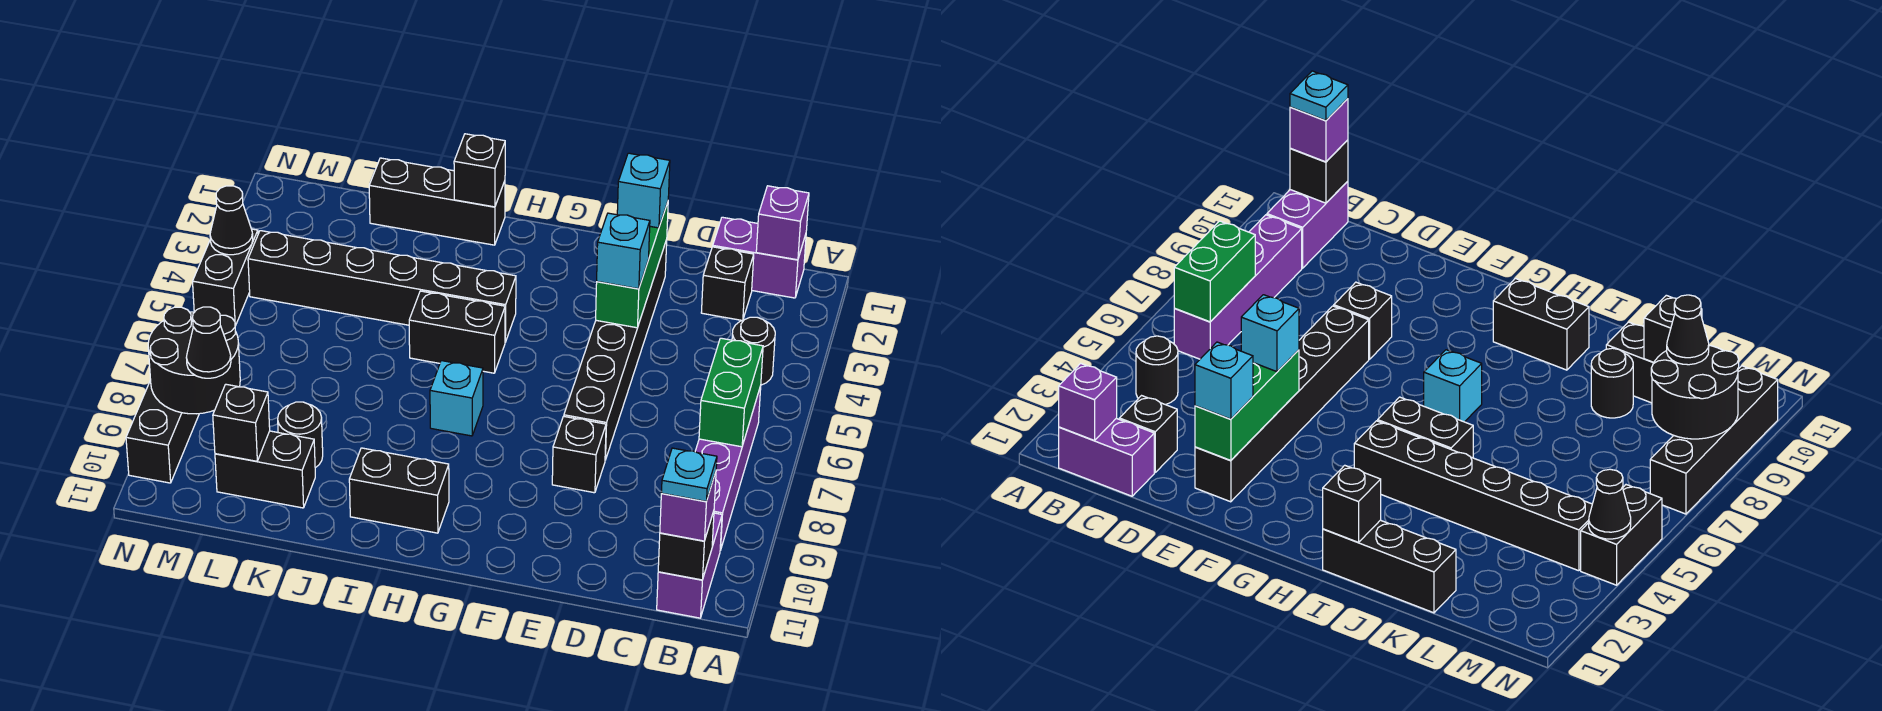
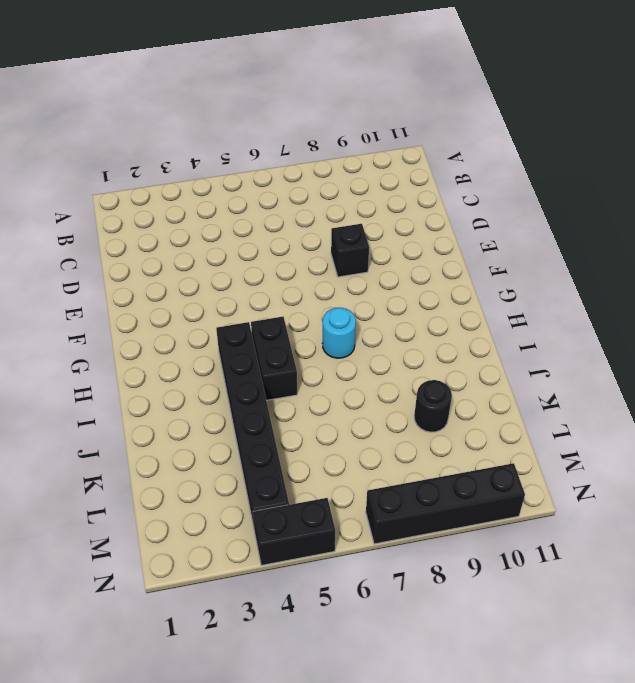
cyan round brick H7 level 1 -> cyan brick H7 level 1
none -> purple brick B1:C1 level 1
none -> black round brick B4 level 1
none -> purple brick B6:B9 level 1

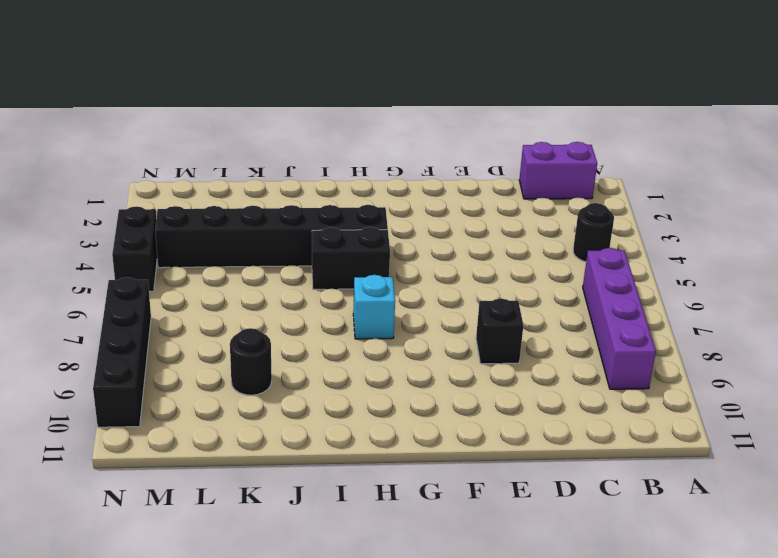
none -> purple brick B10:B11 level 1
none -> black brick C2 level 1
none -> black brick E2:E7 level 1

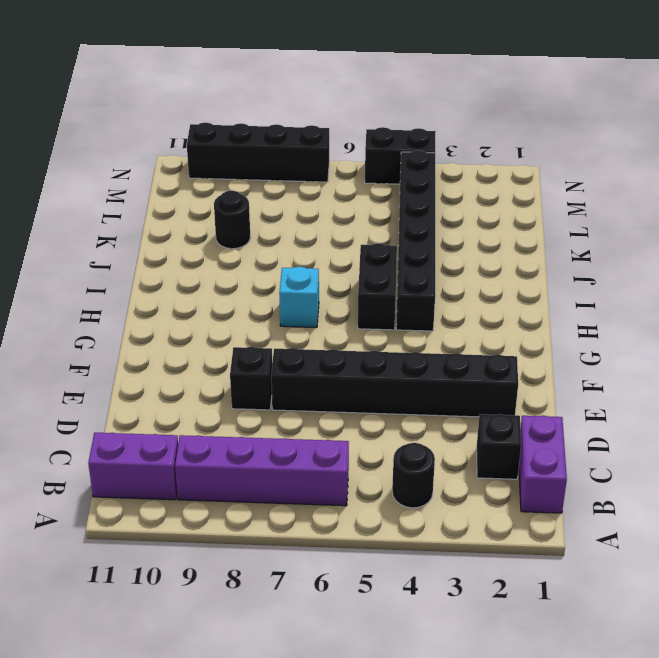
none -> black brick H10:I10 level 1
none -> black brick I1:K1 level 1
none -> black brick K10:L10 level 1

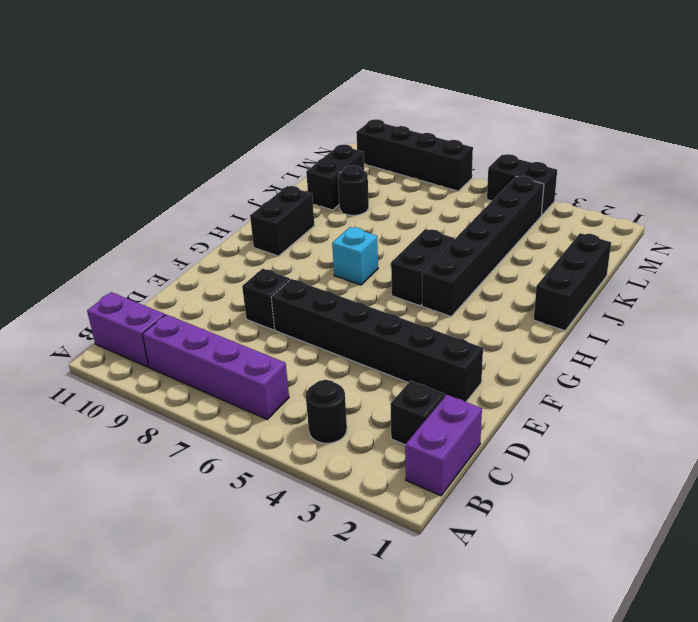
none -> purple brick B1 level 2
none -> green brick B6:B7 level 2
none -> black brick B11 level 2

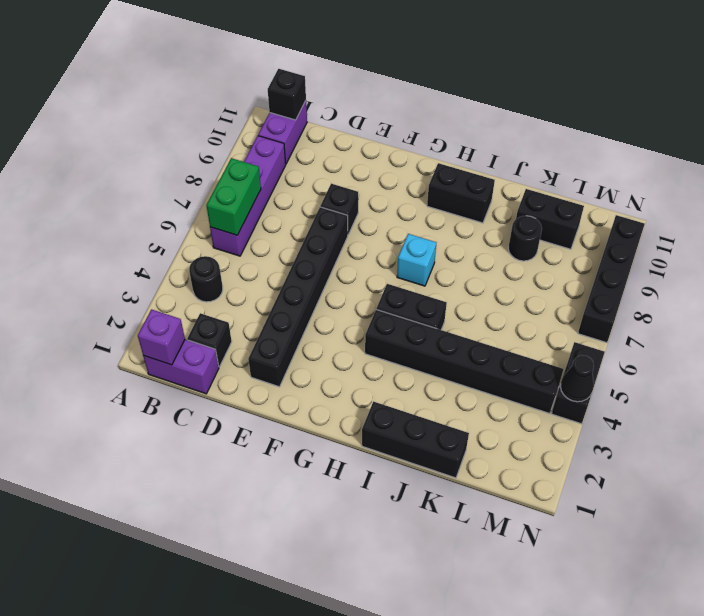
none -> green brick E2:E4 level 2
none -> black brick I1 level 2
none -> black brick L10 level 2

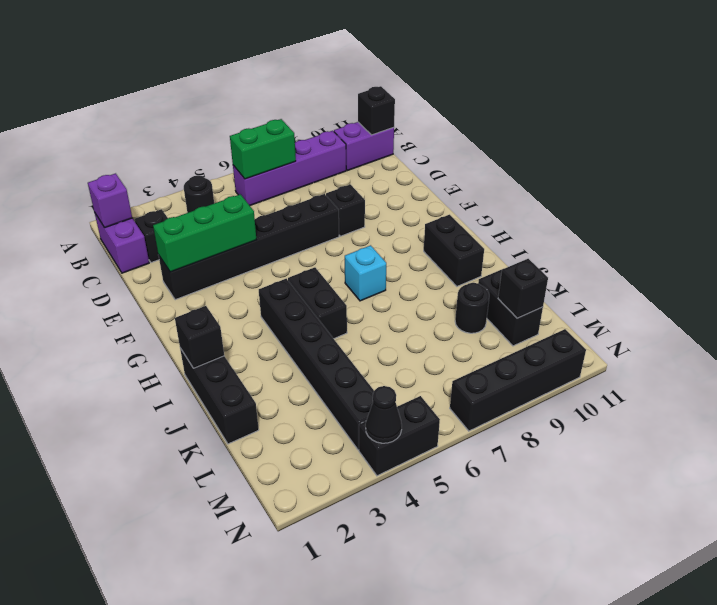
none -> black round brick M8:N9 level 2
none -> purple brick B11 level 3
none -> cyan brick E2 level 3

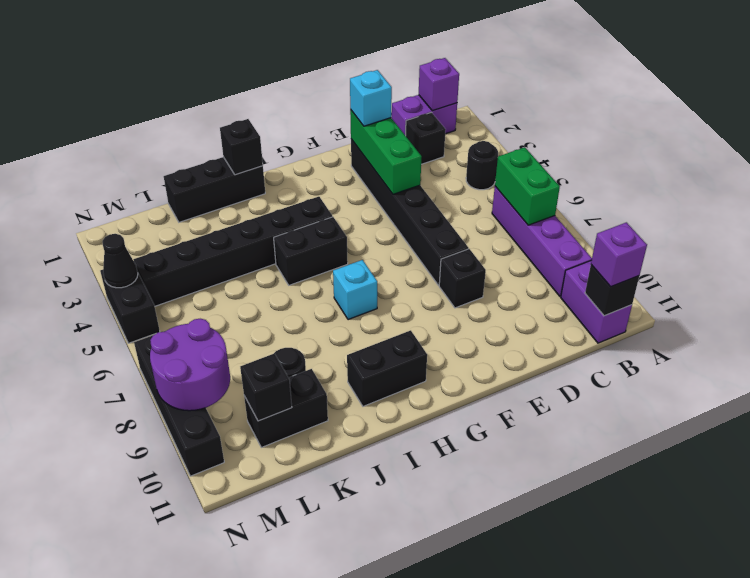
purple round brick M8:N9 level 2 -> black round brick M8:N9 level 2
none -> cyan brick E4 level 3
none -> black cone M9 level 3
none -> cyan plate B11 level 4

